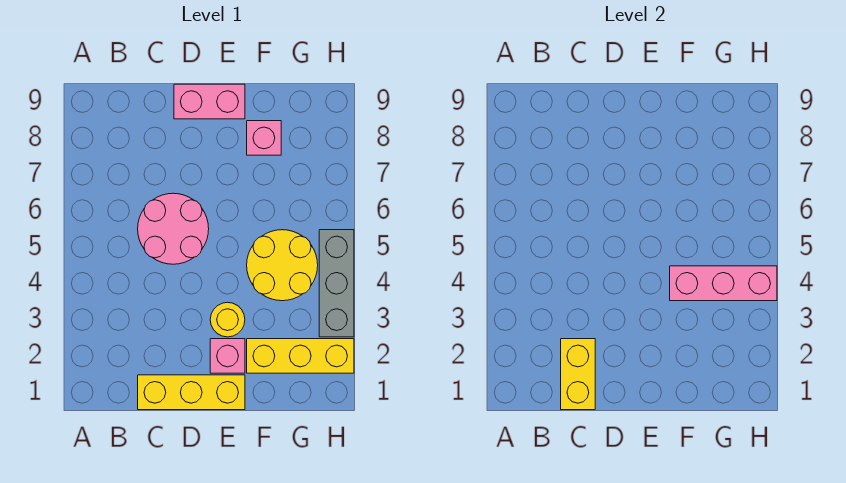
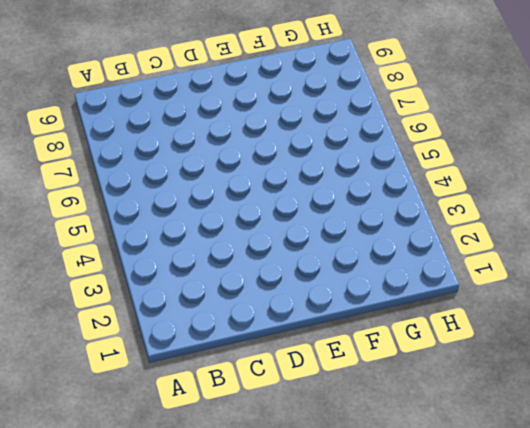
none -> yellow brick C1:E1 level 1
none -> pink round brick C5:D6 level 1

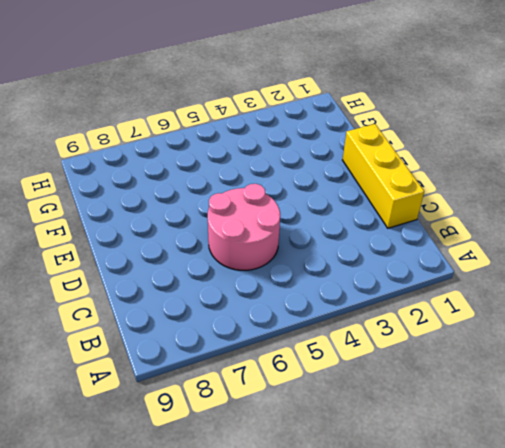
none -> pink brick D9:E9 level 1
none -> pink brick E2 level 1

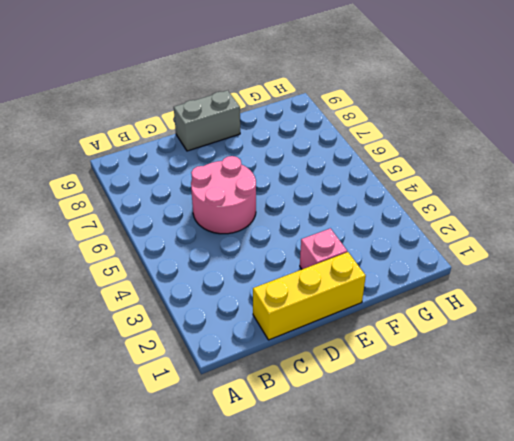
grey brick D9:E9 level 1 -> pink brick D9:E9 level 1
none -> yellow round brick E3 level 1
none -> yellow brick F2:H2 level 1

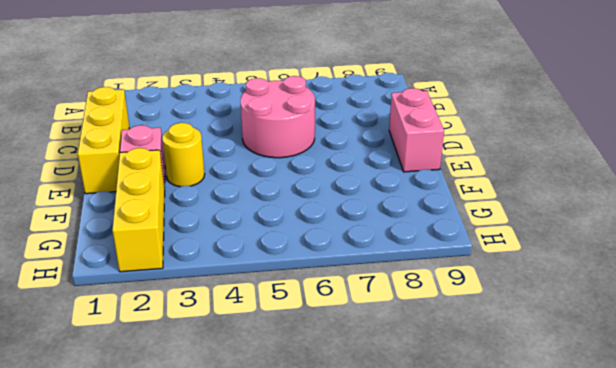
none -> yellow round brick F4:G5 level 1
none -> pink brick F8 level 1

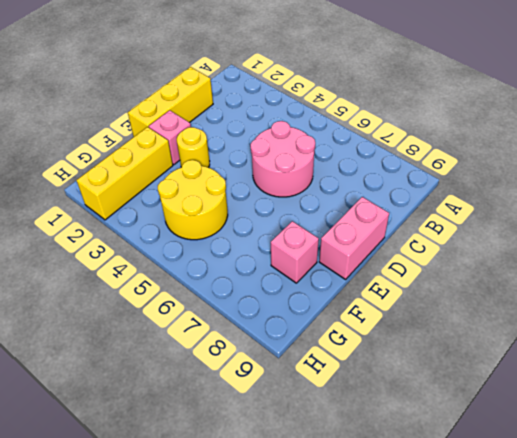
none -> grey brick H3:H5 level 1
none -> yellow brick C1:C2 level 2

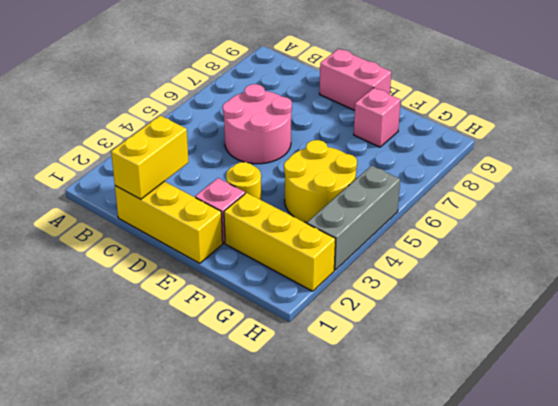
none -> pink brick F4:H4 level 2

